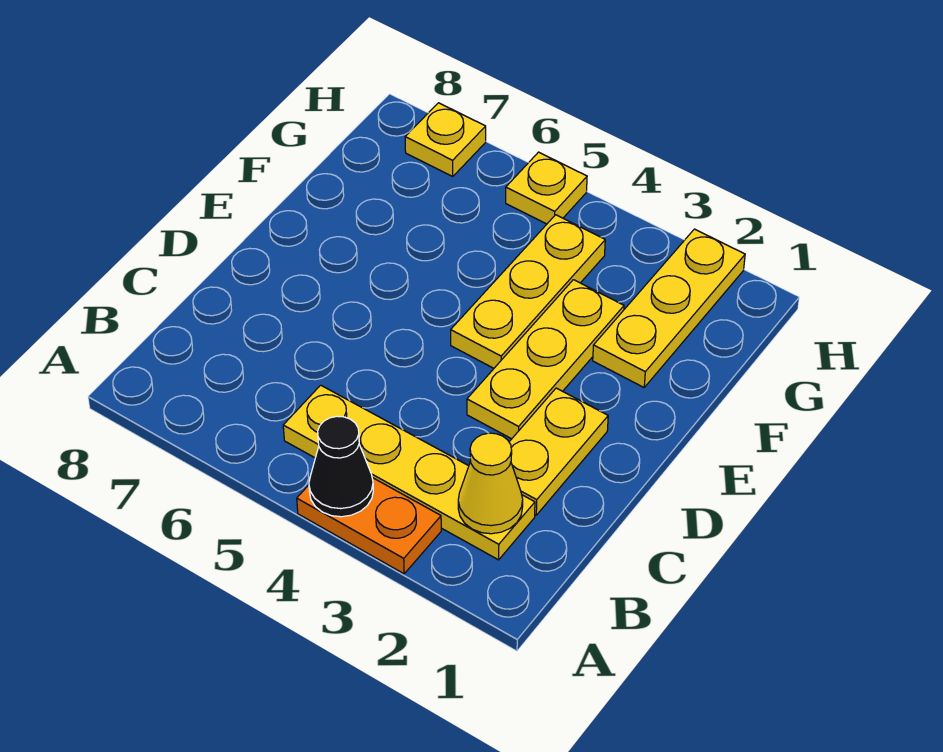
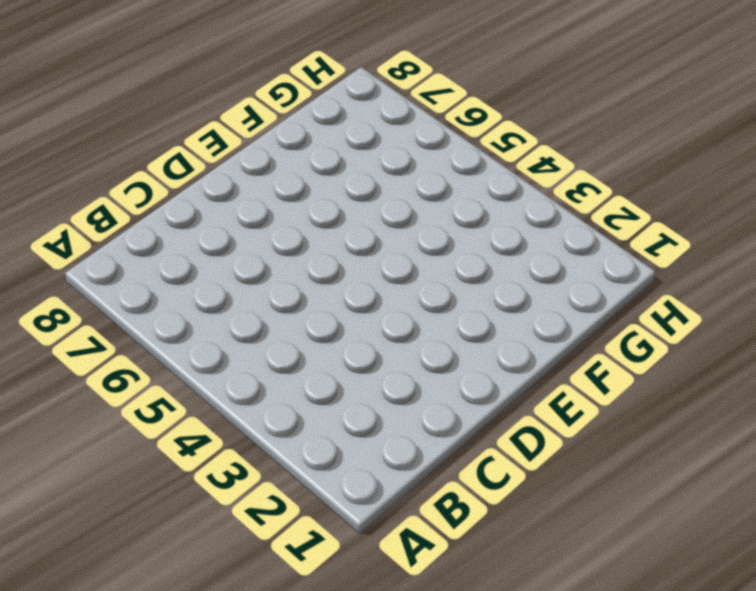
none -> orange plate A3:A4 level 1
none -> yellow plate B2:B5 level 1

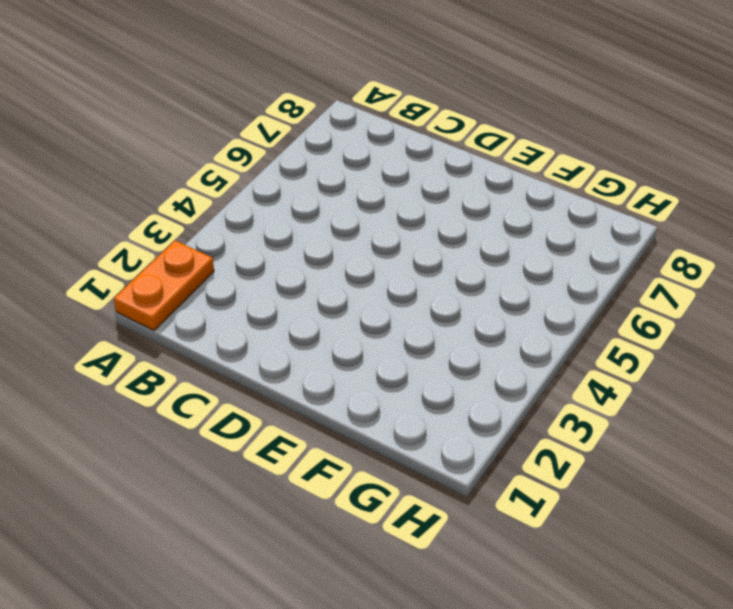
orange plate A1:A2 level 1 -> orange plate A3:A4 level 1
none -> yellow plate B2:B5 level 1
none -> yellow plate C2:D2 level 1

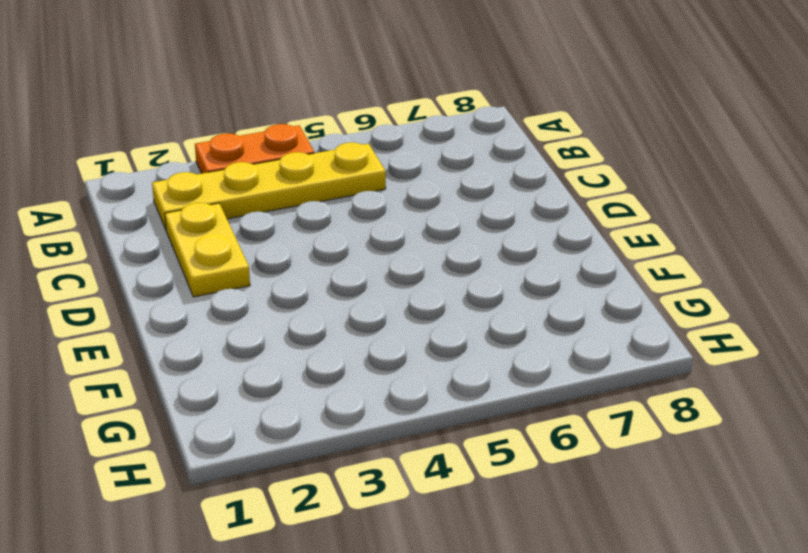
none -> yellow plate D3:F3 level 1
none -> yellow plate E4:G4 level 1

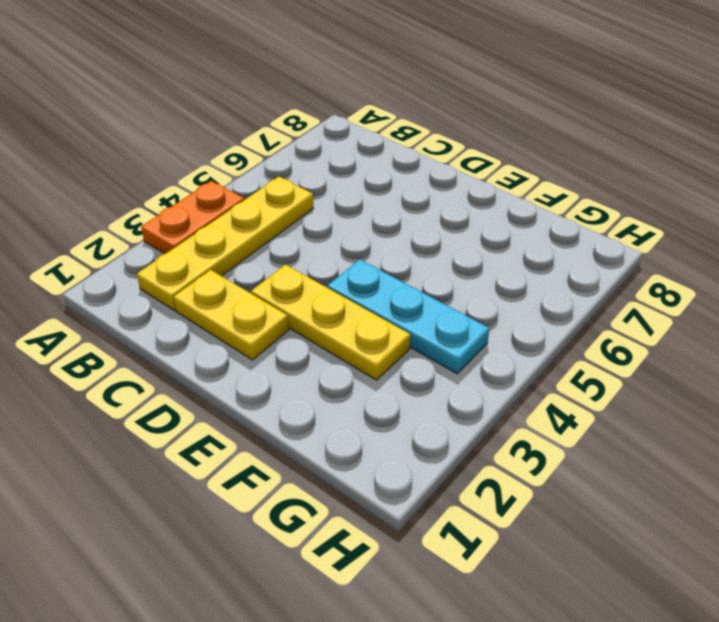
cyan plate E4:G4 level 1 -> yellow plate E4:G4 level 1
none -> yellow plate F2:H2 level 1
none -> yellow plate H5 level 1

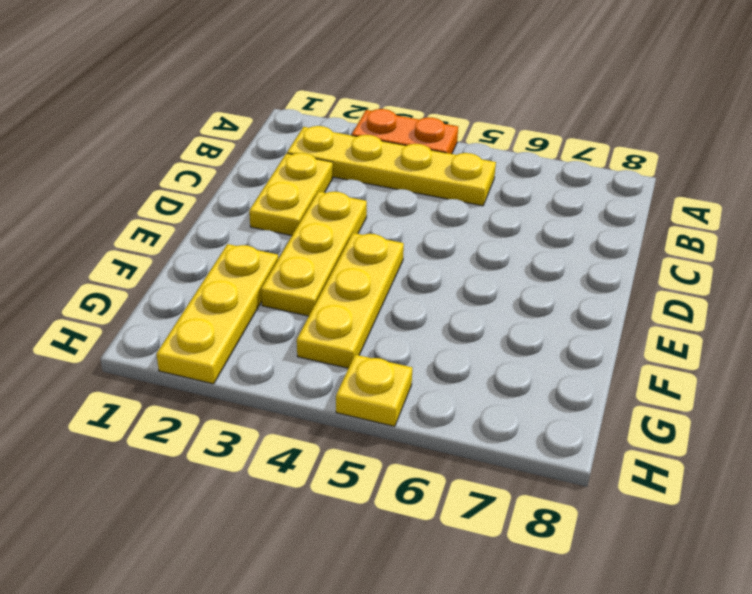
none -> yellow plate H7 level 1
none -> black cone A4 level 2

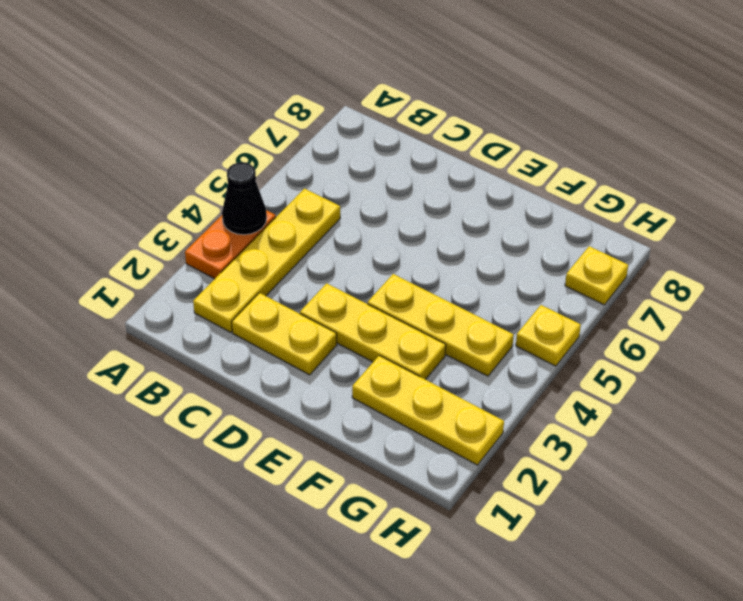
none -> yellow cone B2 level 2

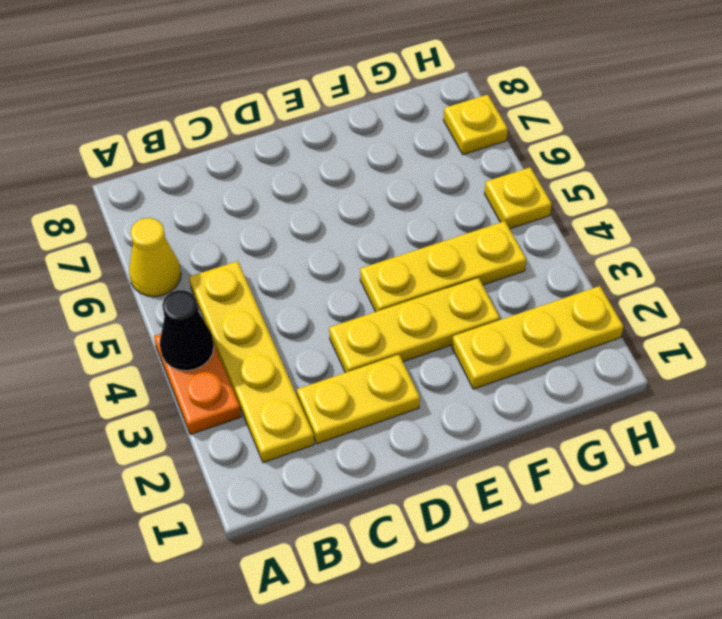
yellow cone A6 level 1 -> yellow cone B2 level 2

